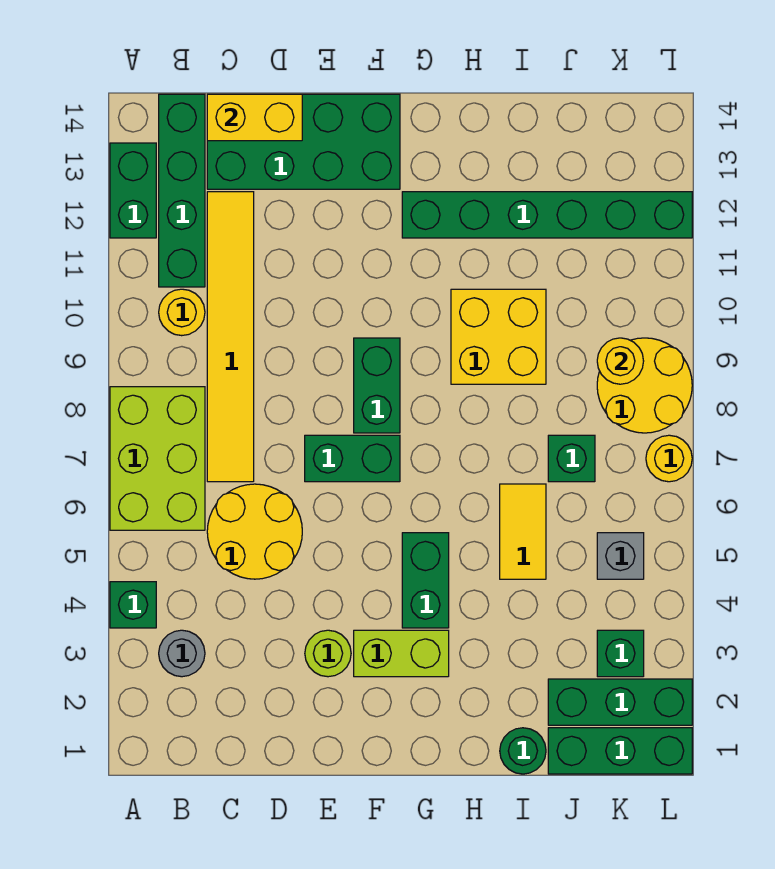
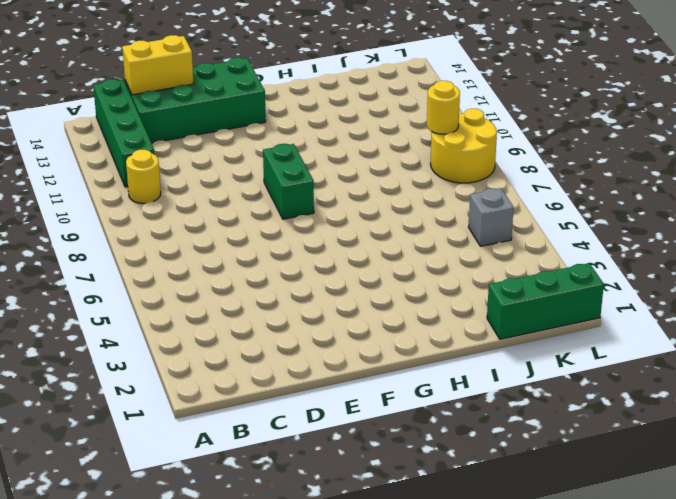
none -> green brick A4 level 1
none -> lime brick A6:B8 level 1
none -> green brick A12:A13 level 1

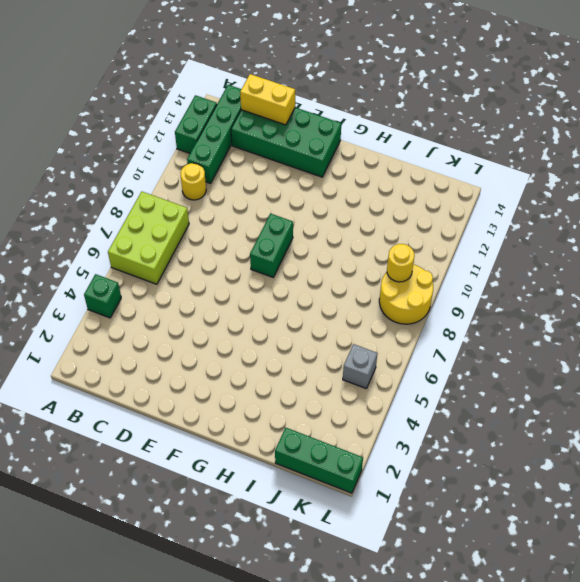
none -> grey round brick B3 level 1
none -> yellow round brick C5:D6 level 1
none -> yellow tile C7:C12 level 1

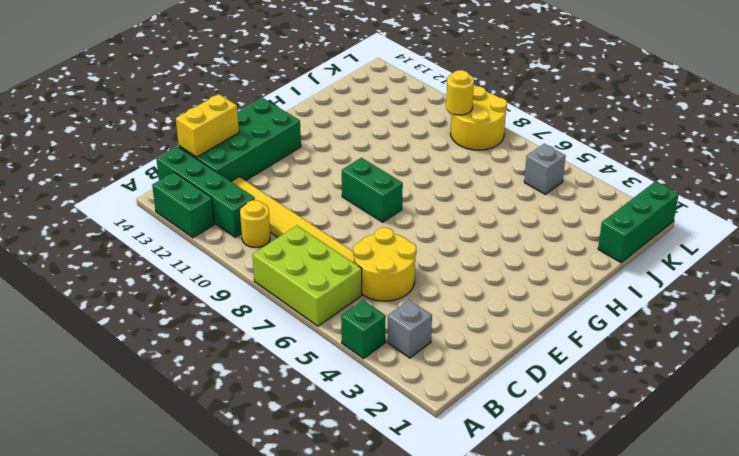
grey brick B3 level 1 -> grey round brick B3 level 1
none -> lime round brick E3 level 1
none -> green brick E7:F7 level 1
none -> lime brick F3:G3 level 1

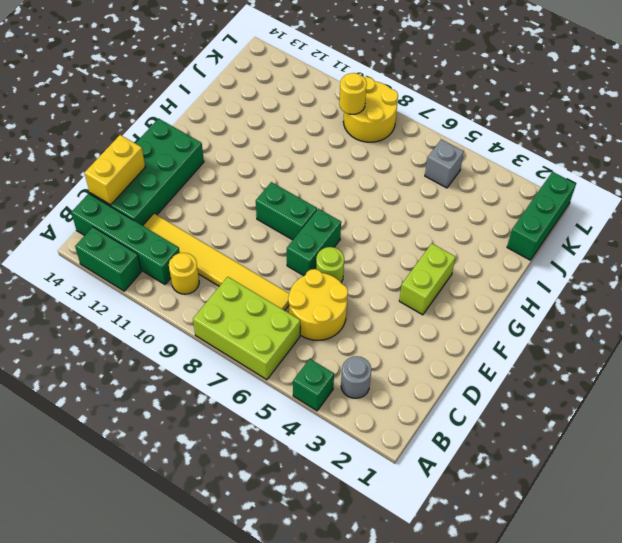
lime round brick E6 level 1 -> lime round brick E3 level 1
none -> green brick G4:G5 level 1
none -> green brick G12:L12 level 1
none -> yellow brick H9:I10 level 1

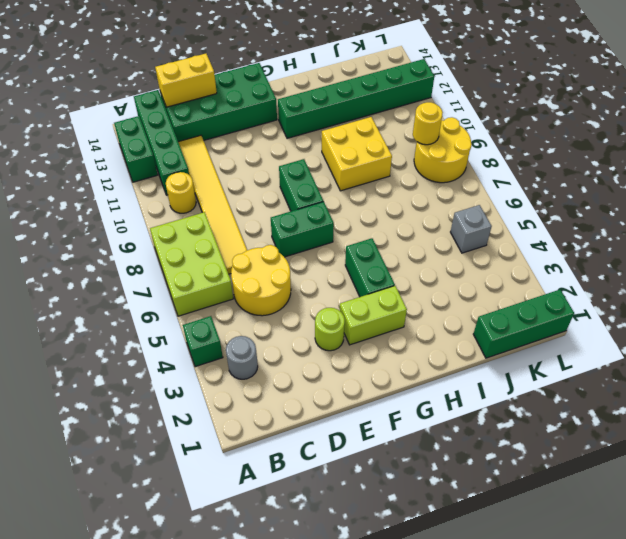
none -> green round brick I1 level 1
none -> yellow tile I5:I6 level 1
none -> green brick J2:L2 level 1

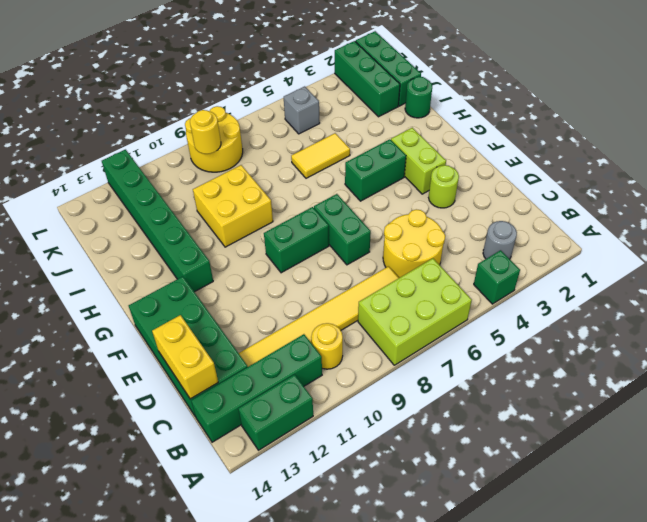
none -> green brick J7 level 1
none -> green brick K3 level 1
none -> yellow round brick L7 level 1

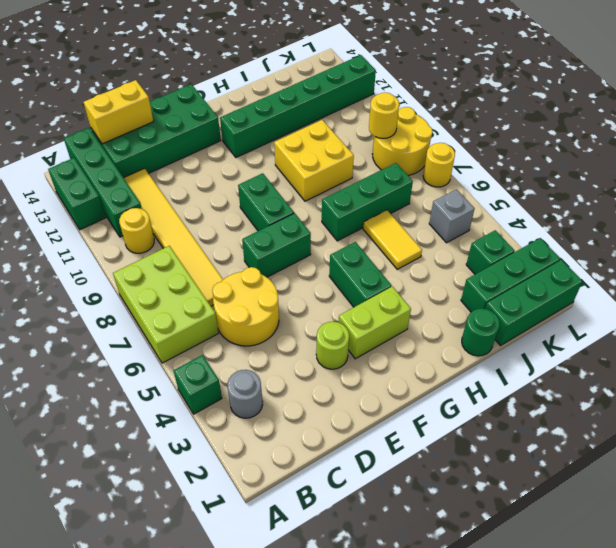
green brick H7:J7 level 1 -> green brick J7 level 1

